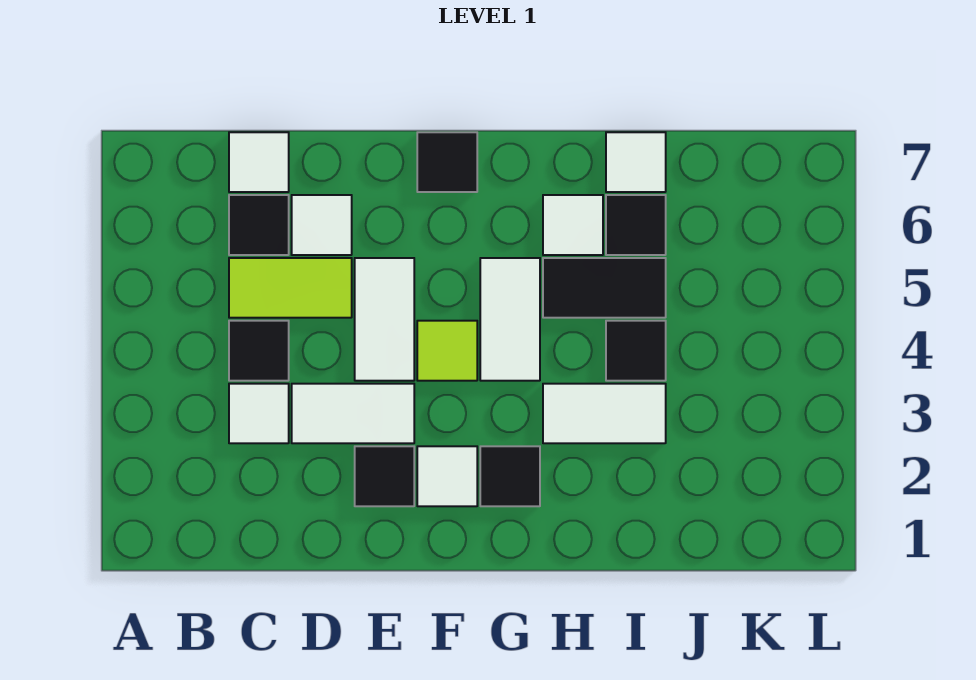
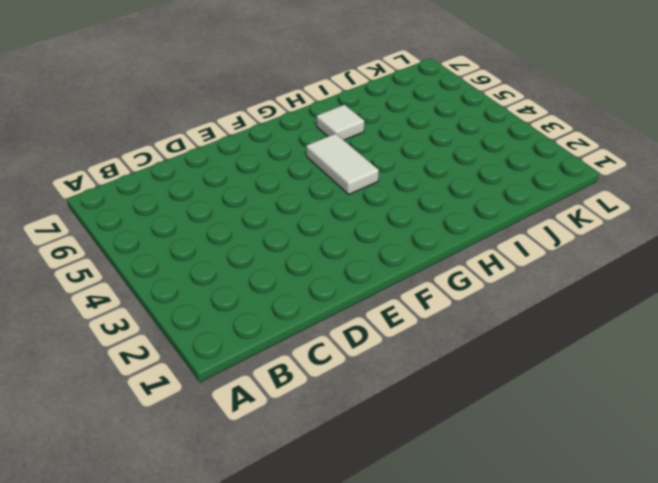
none -> white tile C3 level 1
none -> black tile C4 level 1
none -> lime tile C5:D5 level 1

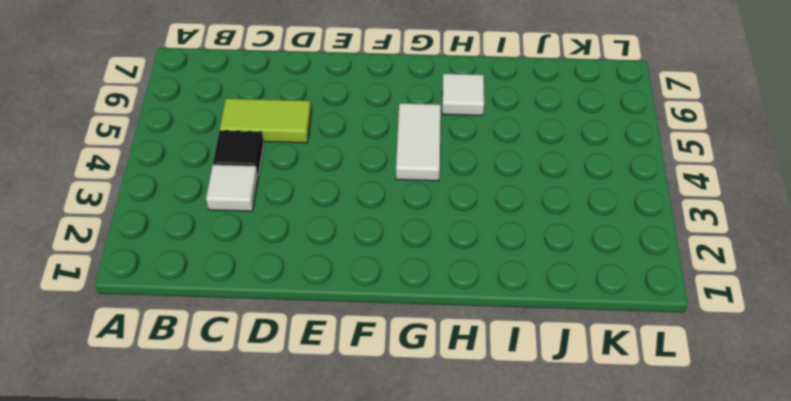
none -> black tile C6 level 1
none -> white tile C7 level 1
none -> white tile D3:E3 level 1

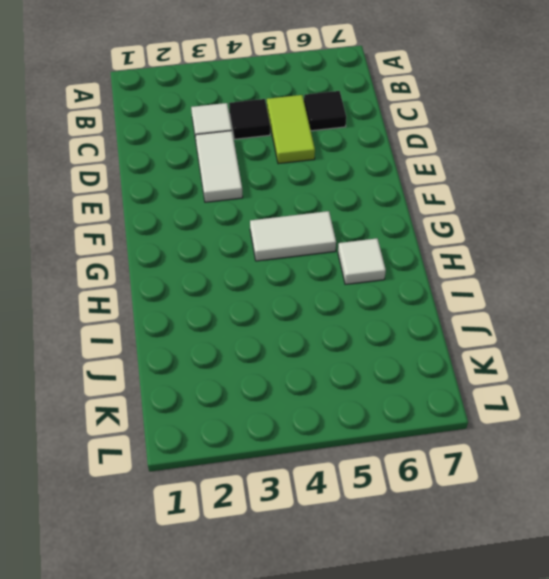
none -> white tile C7 level 1
none -> white tile D6 level 1
none -> black tile E2 level 1

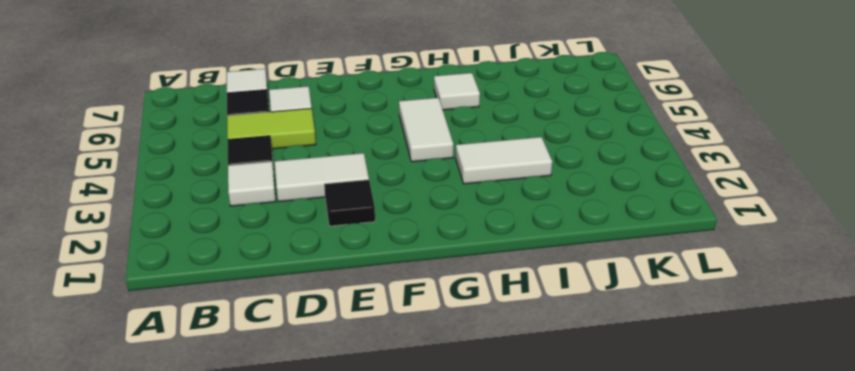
none -> white tile E4:E5 level 1
none -> white tile F2 level 1
none -> lime tile F4 level 1

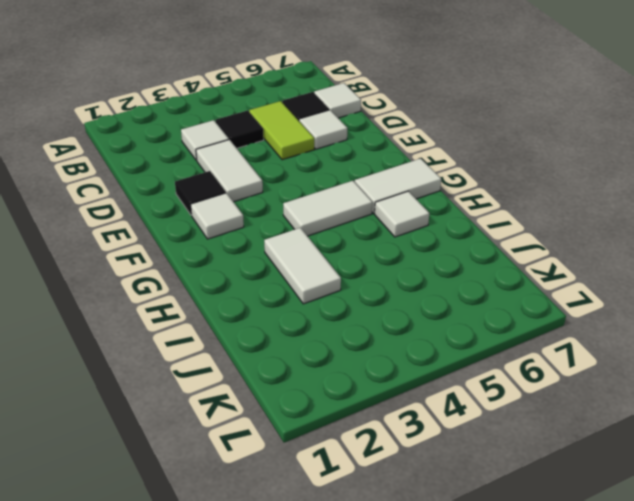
white tile G6:G7 level 1 -> white tile E4:E5 level 1
none -> lime tile F4 level 1
none -> black tile F7 level 1
none -> black tile G2 level 1

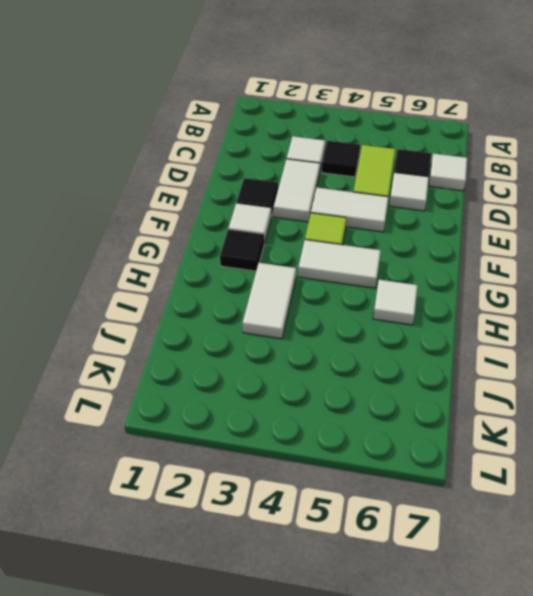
none -> black tile F7 level 1
none -> black tile H5:I5 level 1
none -> black tile I4 level 1

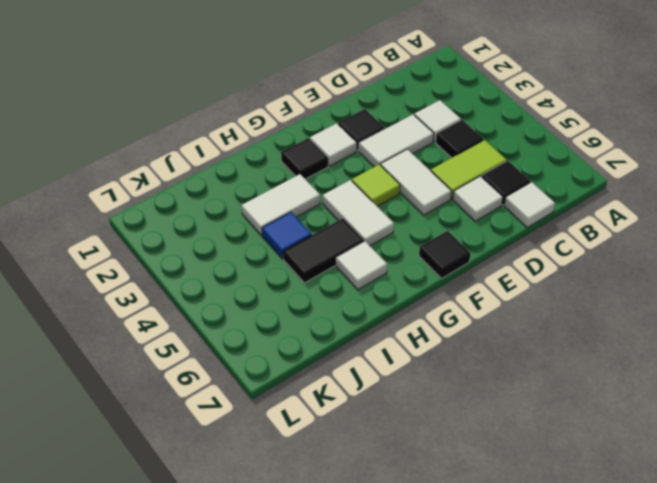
blue tile I4 level 1 -> black tile I4 level 1
none -> black tile I6 level 1
none -> white tile I7 level 1

